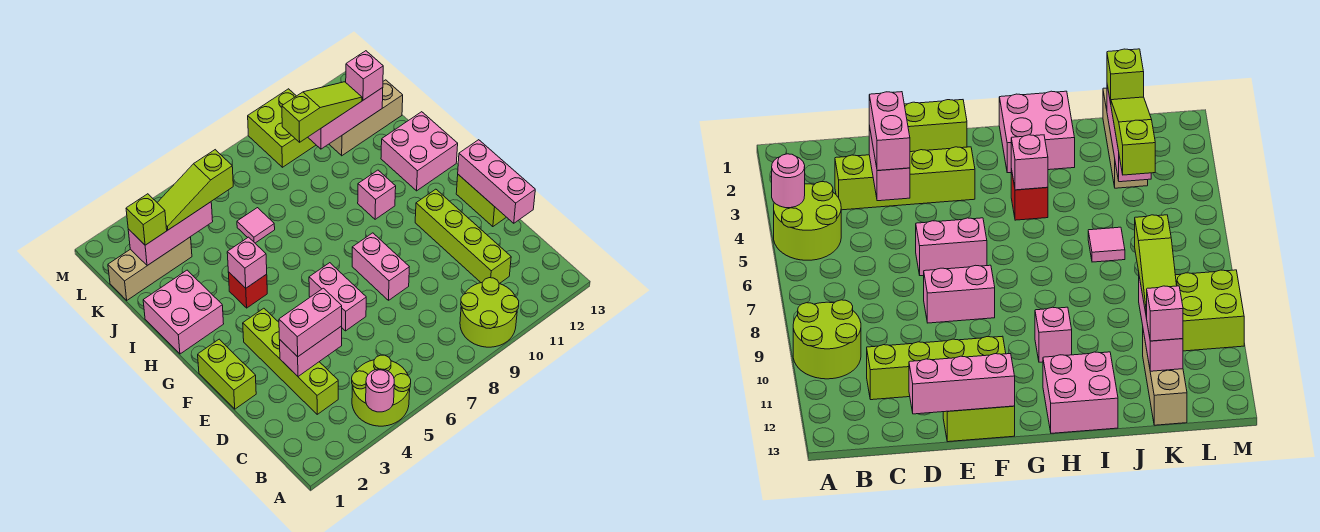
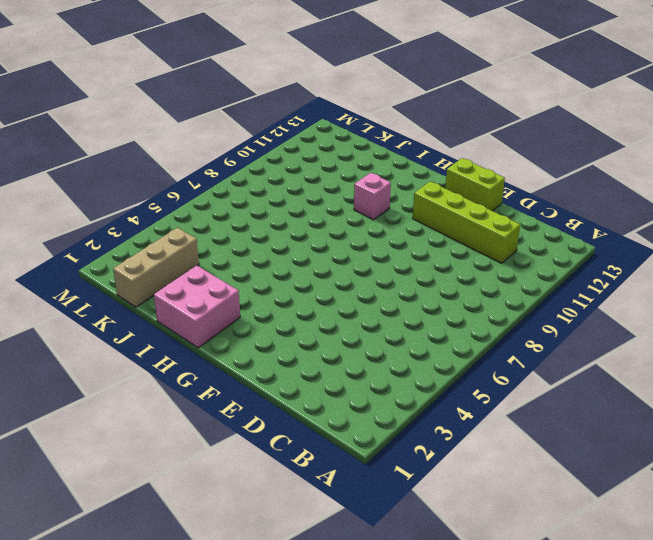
none -> lime round brick A4:B5 level 1
none -> lime round brick A9:B10 level 1
none -> lime brick C3:F3 level 1

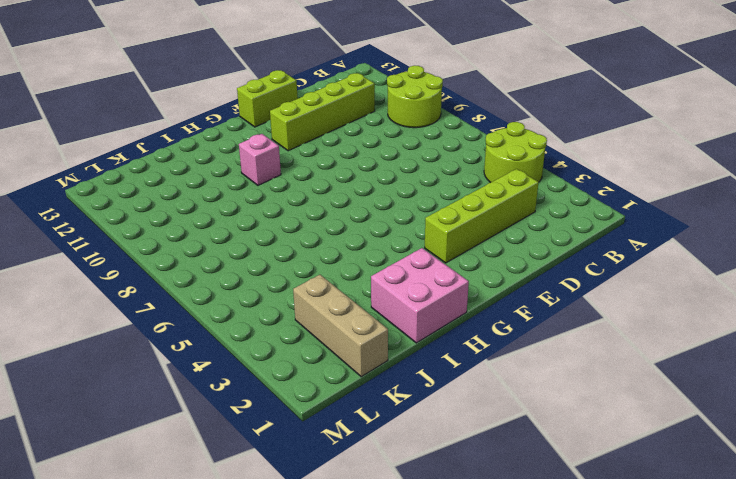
none -> lime brick E1:F1 level 1
none -> pink brick E6:F6 level 1
none -> pink brick E8:F8 level 1

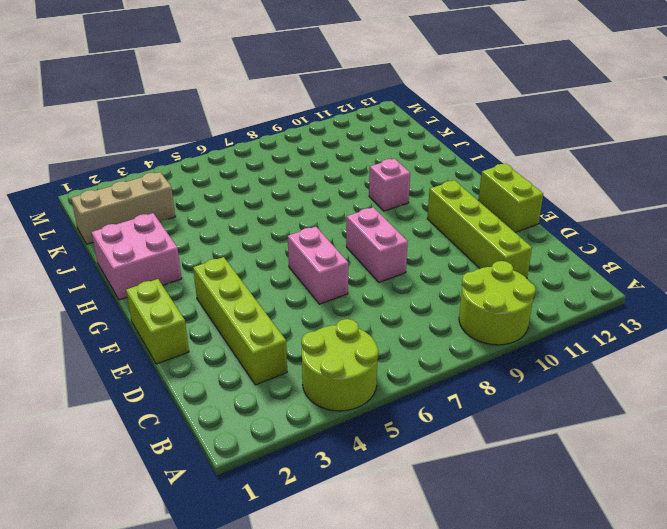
none -> red brick H4 level 1
none -> pink brick H12:I13 level 1
none -> pink tile J6 level 1

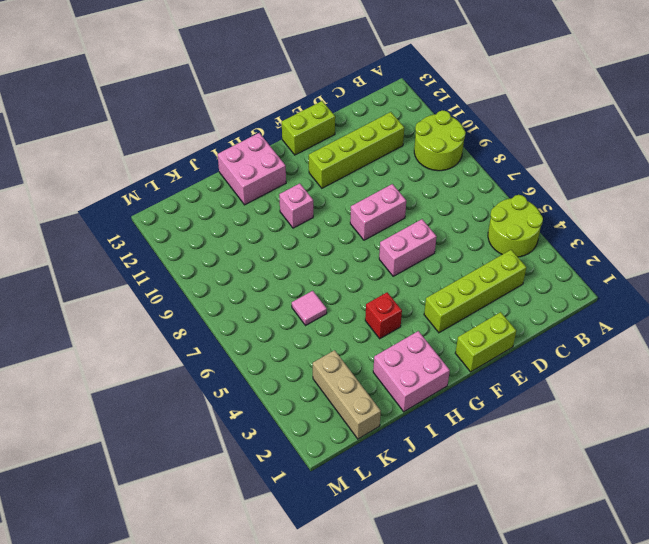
none -> tan brick K11:K13 level 1
none -> lime brick L9:M10 level 1
none -> pink round brick A4 level 2

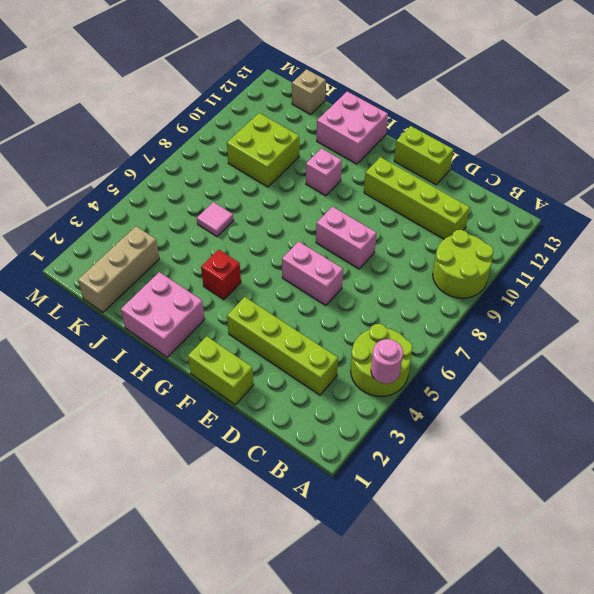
lime brick J9:K10 level 1 -> lime brick L9:M10 level 1
tan brick K13 level 1 -> tan brick K11:K13 level 1
none -> pink brick D3:D4 level 2
none -> pink brick D13:F13 level 2
none -> pink brick H4 level 2

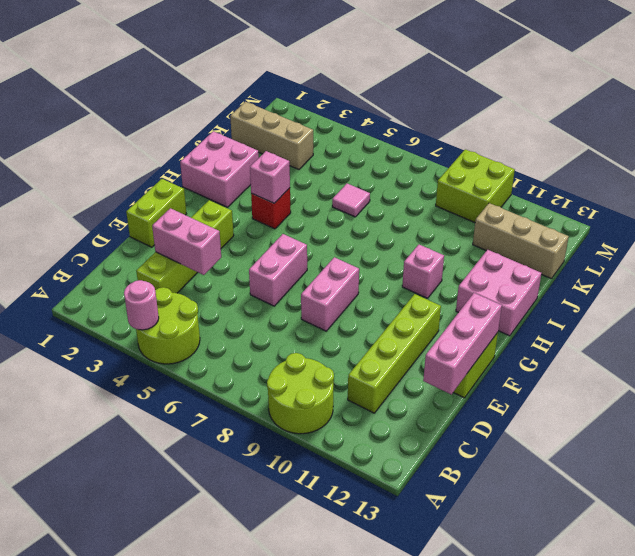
none -> pink brick K2:K4 level 2
none -> pink brick K10:K12 level 2
none -> pink brick D3:D4 level 3

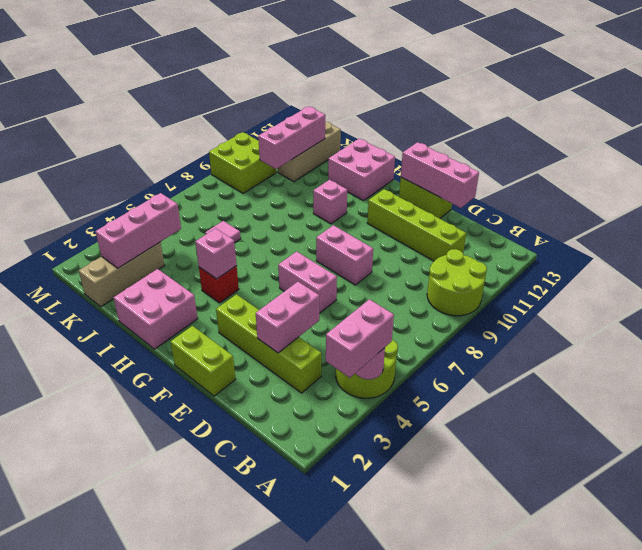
pink brick A3:A4 level 3 -> pink brick D3:D4 level 3
none -> lime brick K2 level 3
none -> lime slope K3:K5 level 3 top 5
none -> lime slope K9:K11 level 3 top 9

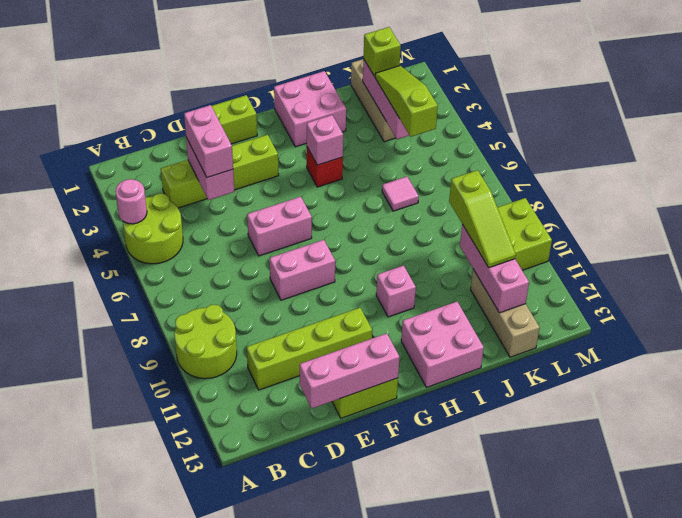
none -> pink brick K12 level 3

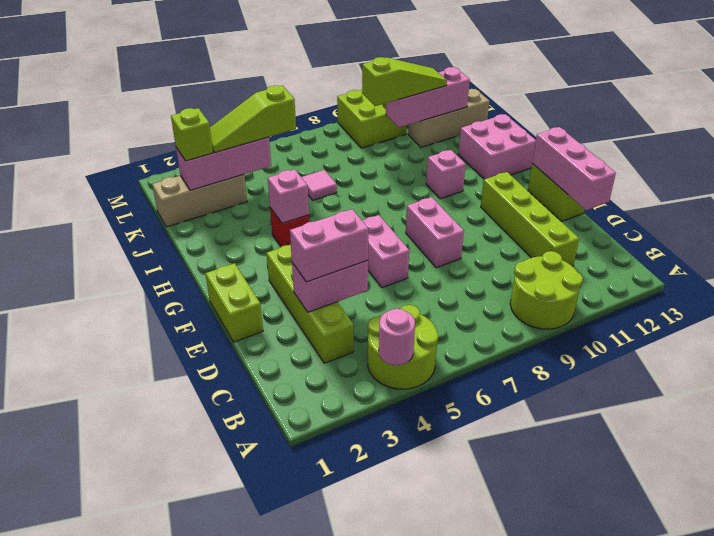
none -> pink brick H1:I2 level 1
none -> pink brick K12 level 3

